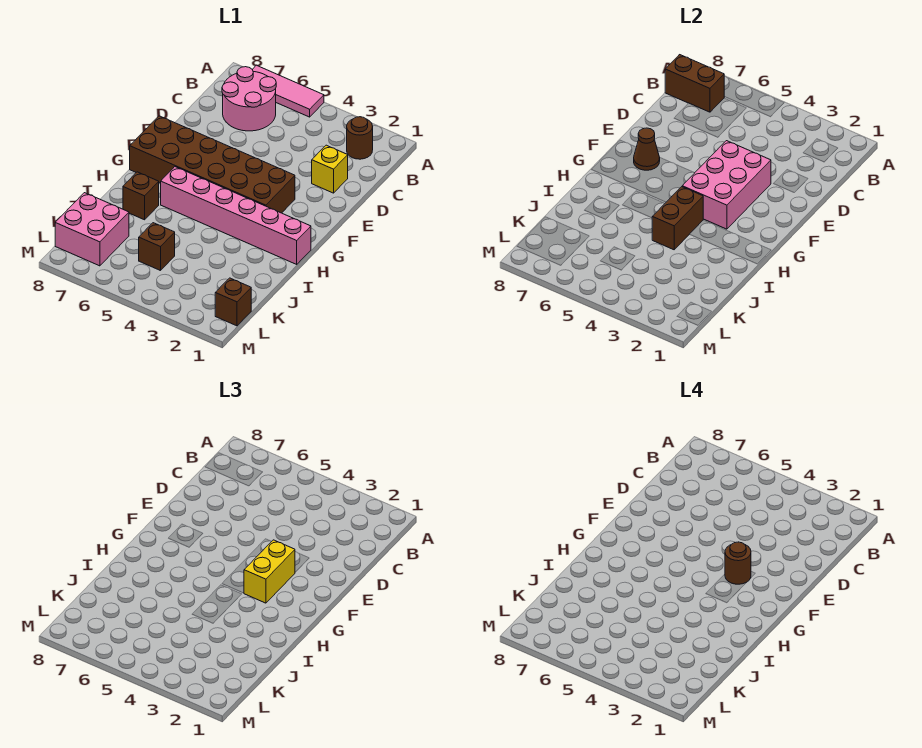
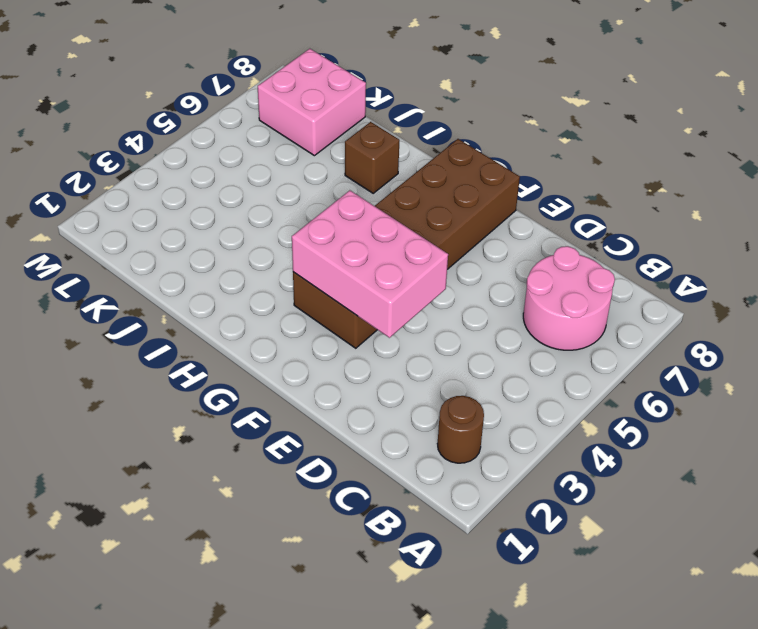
none -> pink tile A5:A7 level 1
none -> yellow brick D2 level 1
none -> pink brick H1:H6 level 1

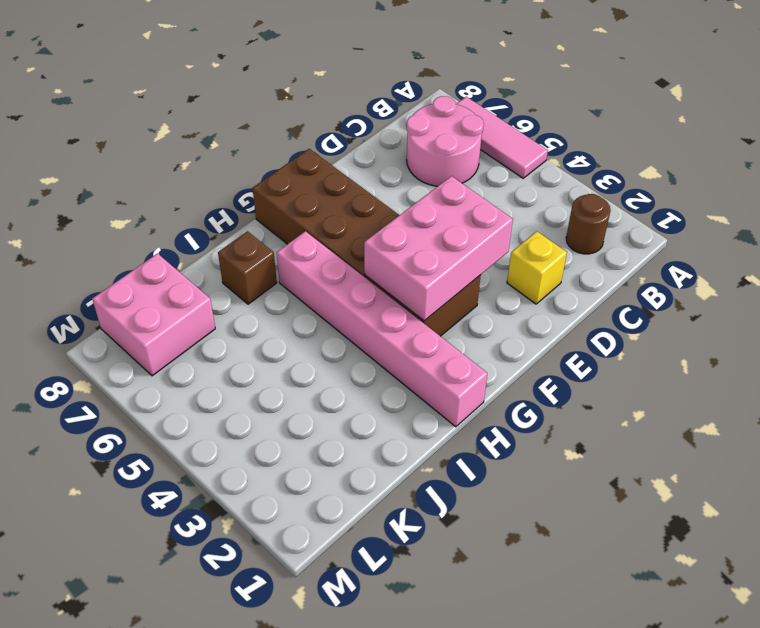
none -> brown brick K5 level 1
none -> brown brick L1 level 1
none -> brown brick B7:B8 level 2

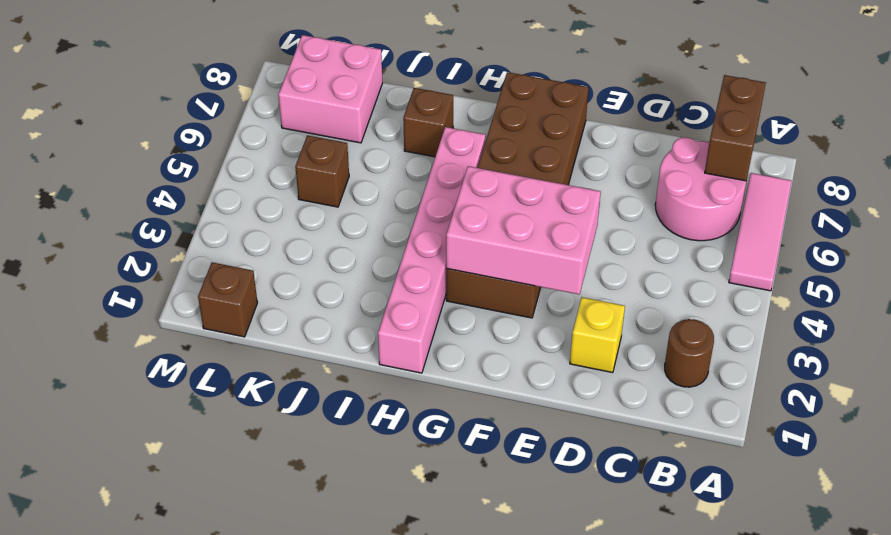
none -> brown cone F7 level 2
none -> brown brick H4:I4 level 2
none -> yellow brick F3:G3 level 3

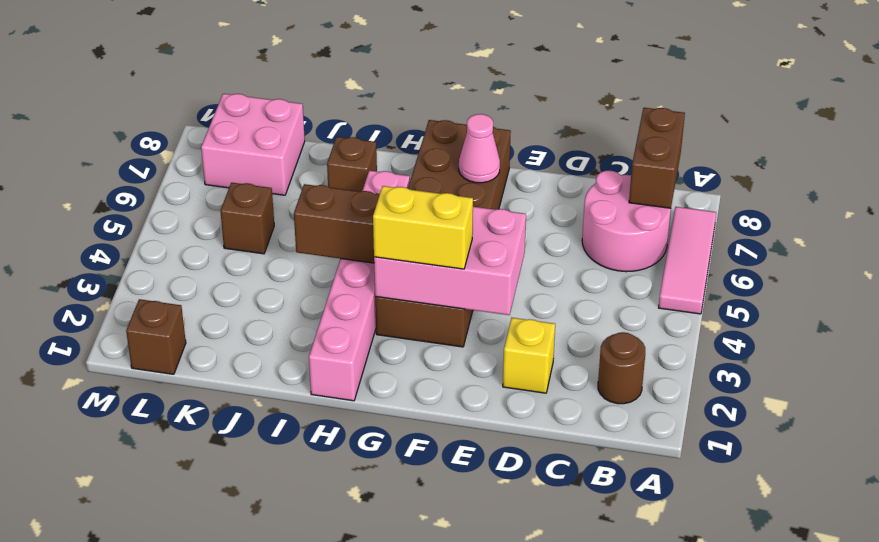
pink cone F7 level 2 -> brown cone F7 level 2
none -> brown round brick F3 level 4

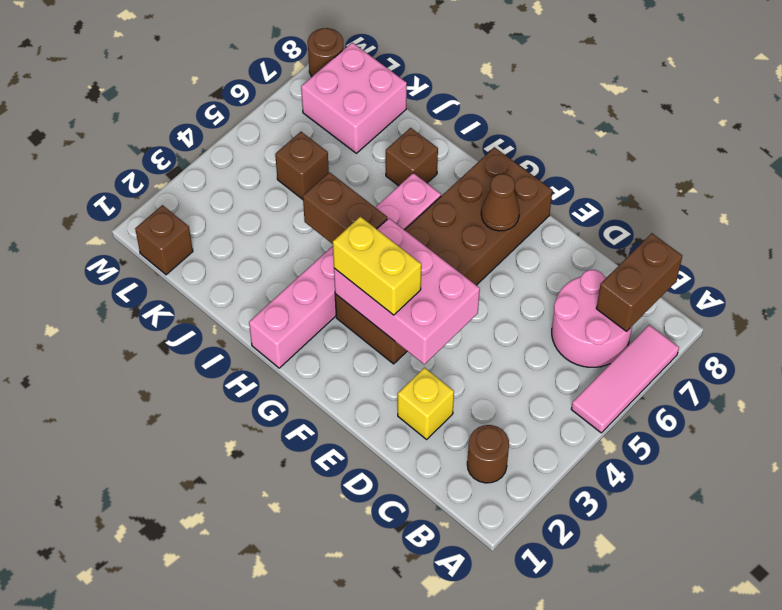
brown round brick M8 level 1 -> brown round brick F3 level 4

